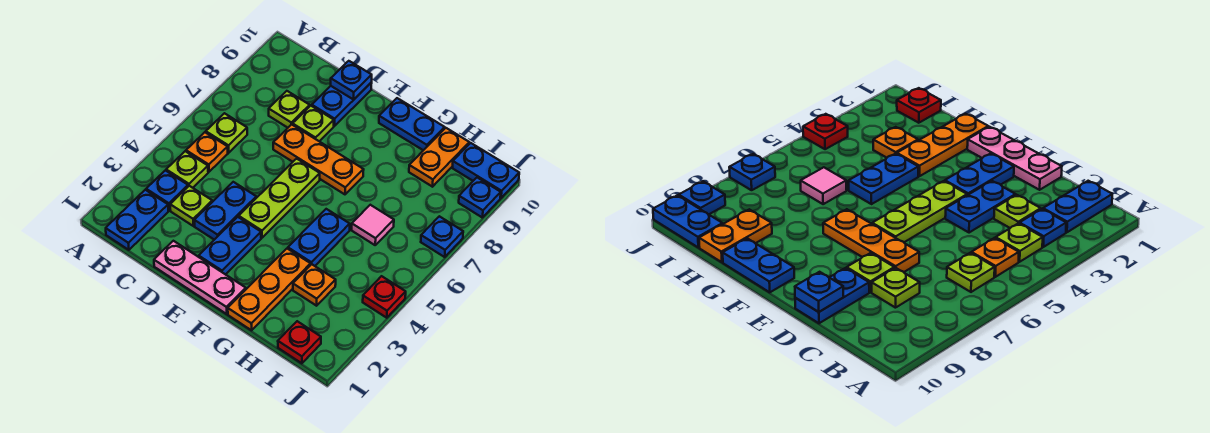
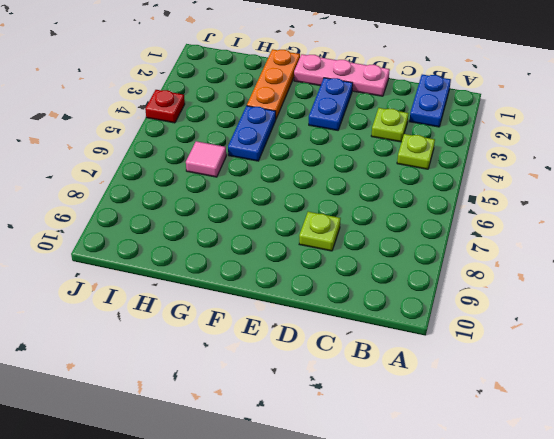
none -> blue plate B3 level 1
none -> orange plate B5 level 1
none -> lime plate B6 level 1

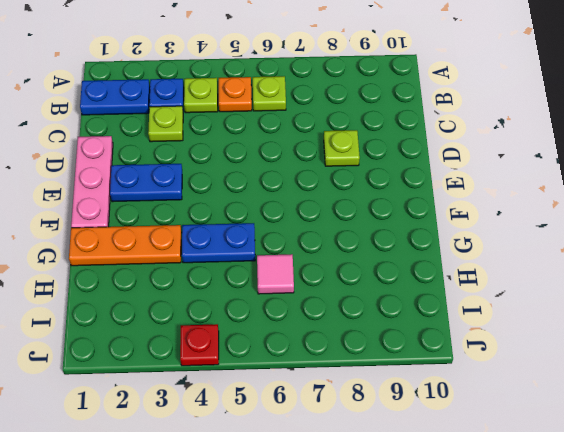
none -> lime plate C8 level 1
none -> blue plate D3:D4 level 1
none -> orange plate D7:F7 level 1

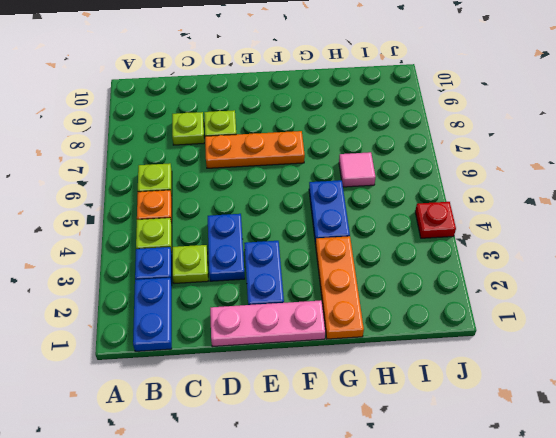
none -> blue plate D9:D10 level 1
none -> lime plate E4:E6 level 1
none -> blue plate F10:G10 level 1

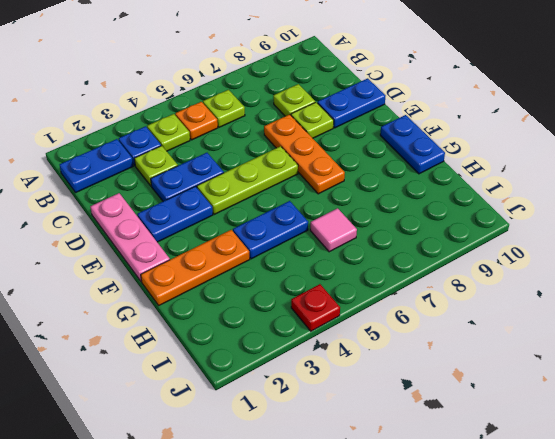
none -> orange plate H3 level 1
none -> orange plate H9:H10 level 1
none -> red plate I1 level 1

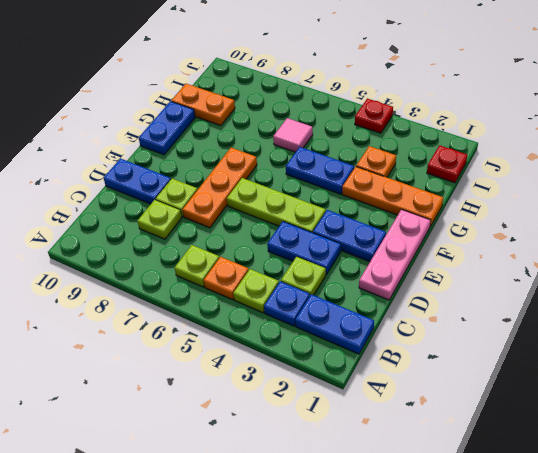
none -> blue plate I10:J10 level 1
none -> blue plate J7 level 1
none -> blue plate J9 level 1

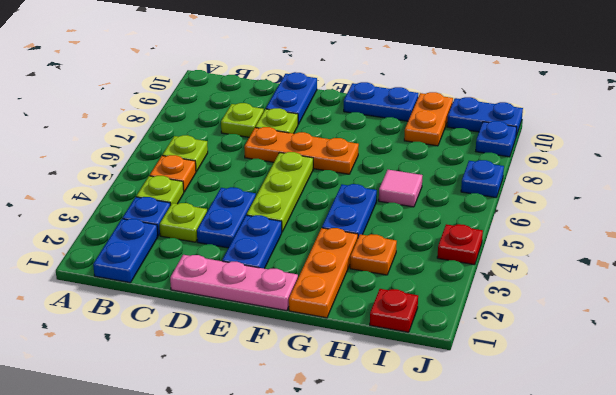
none -> blue plate D10 level 2

